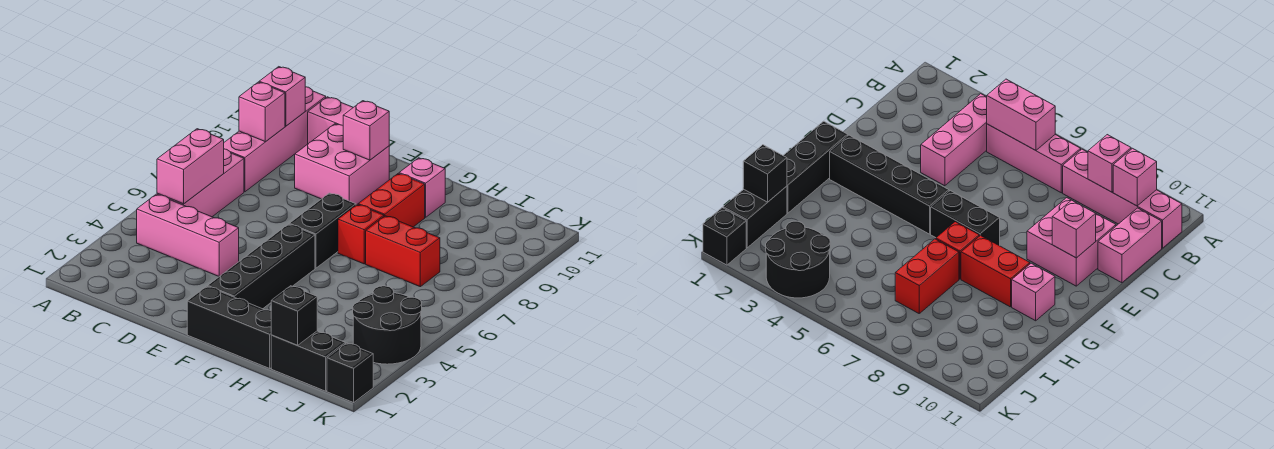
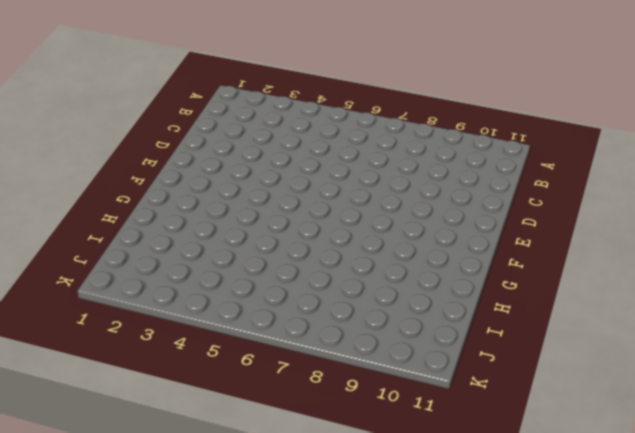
none -> pink brick B4:D4 level 1
none -> pink brick B5:B7 level 1
none -> pink brick B8:B11 level 1

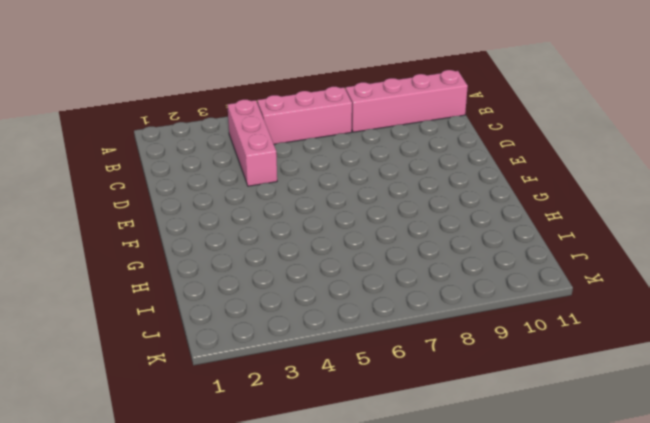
none -> pink brick C11:D11 level 1
none -> pink brick D9:E10 level 1
none -> black brick F1:H1 level 1

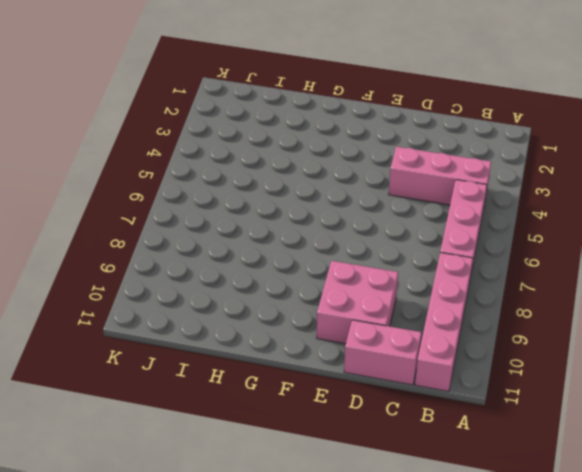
none -> black brick F1:H1 level 1
none -> black brick F2:F5 level 1
none -> black brick F6:F7 level 1

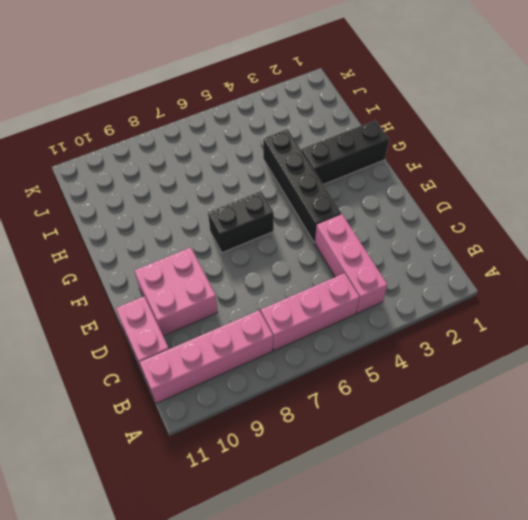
black brick E4:H4 level 1 -> black brick F2:F5 level 1
black brick G1:G3 level 1 -> black brick F1:H1 level 1
none -> red brick G7 level 1
none -> red brick G8:G9 level 1
none -> pink brick G10 level 1

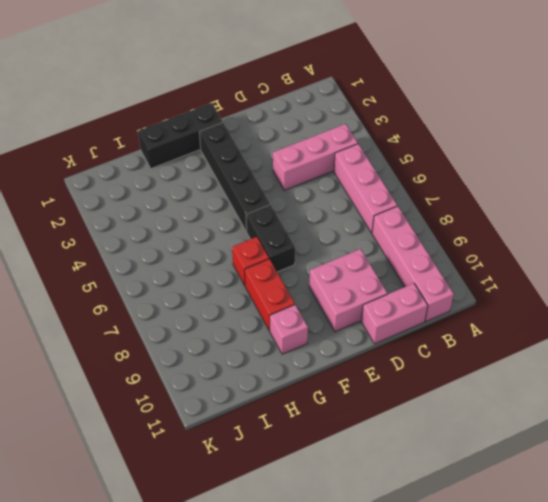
none -> red brick H7:I7 level 1
none -> black brick I1:J1 level 1
none -> black round brick J3:K4 level 1

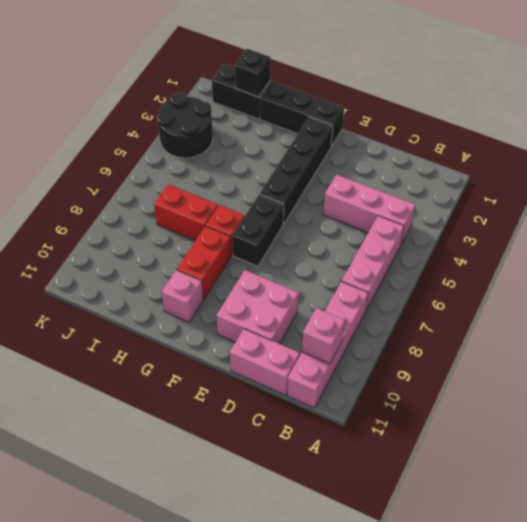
none -> black brick K1 level 1
none -> pink brick B5:B6 level 2
none -> pink brick B9 level 2

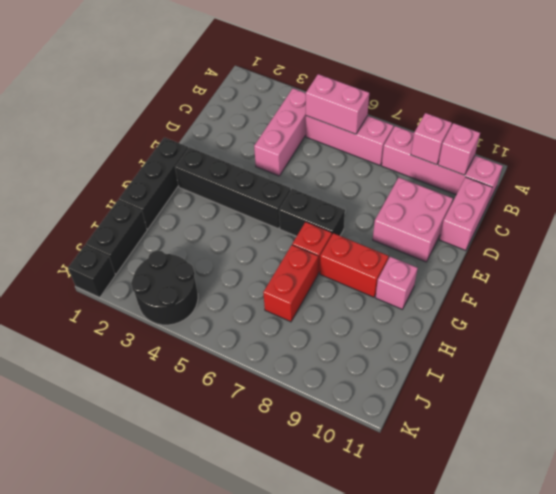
none -> pink brick E10 level 2
none -> black brick I1 level 2

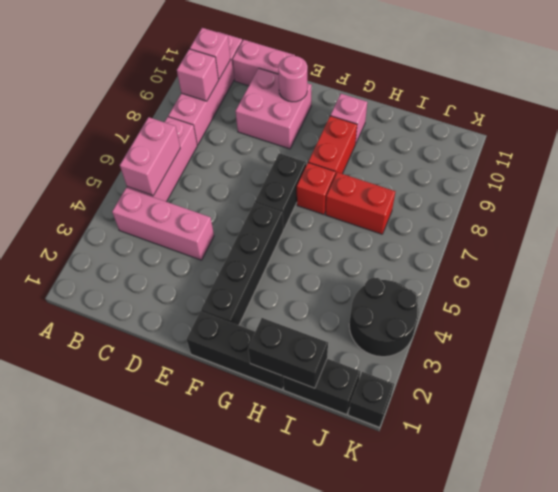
pink round brick E10 level 2 -> pink brick E10 level 2
black brick H1:I1 level 2 -> black brick I1 level 2

